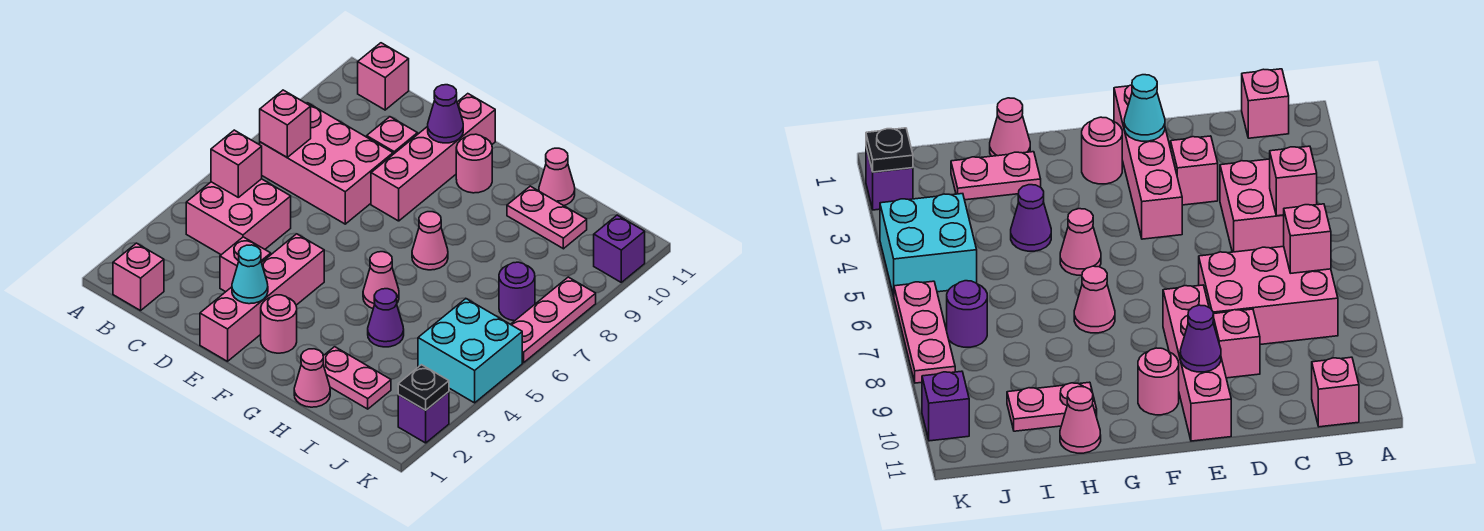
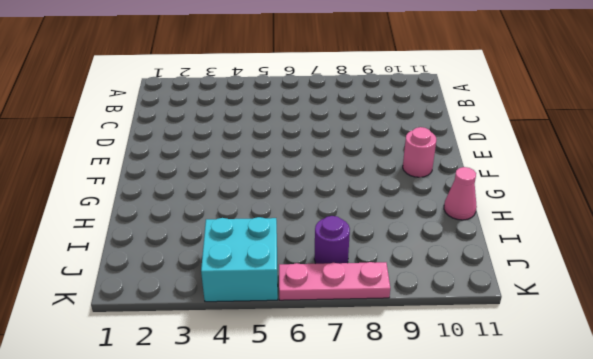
none -> pink brick B1 level 1
none -> pink brick B4:C5 level 1
none -> pink brick B7:D8 level 1

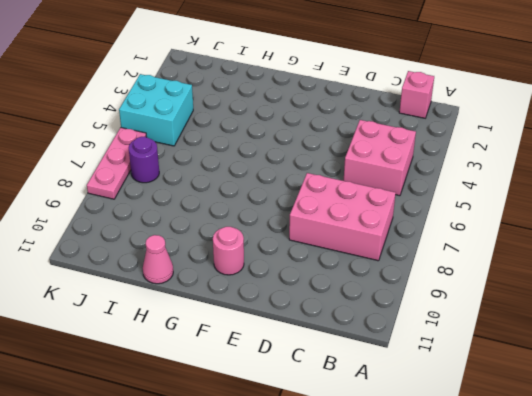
none -> pink brick B11 level 1
none -> pink brick D3 level 1
none -> pink brick D9 level 1

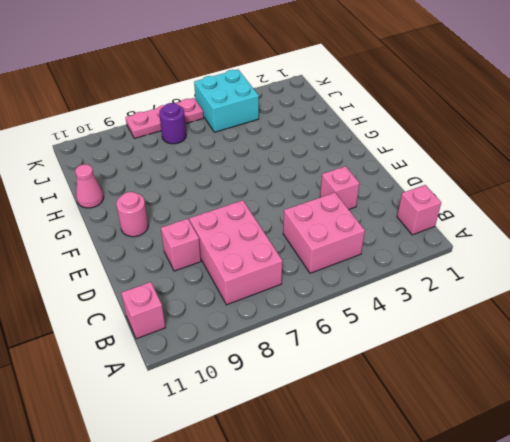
none -> pink brick E1:E4 level 1
none -> pink brick E8:E11 level 1
none -> pink round brick F2 level 1

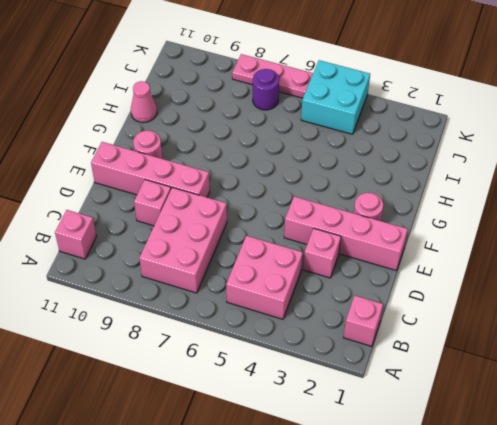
none -> pink cone G5 level 1
none -> pink cone G7 level 1
none -> pink cone H1 level 1

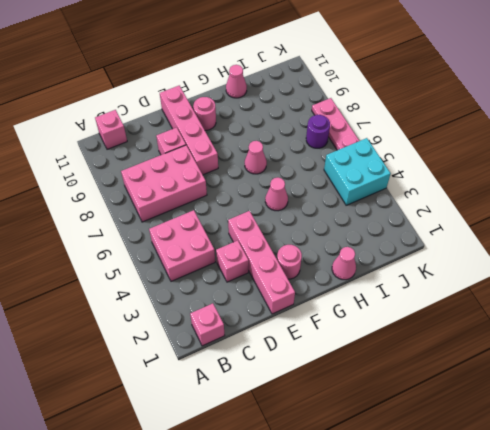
none -> pink plate H2:I2 level 1
none -> purple cone H4 level 1
none -> pink plate H10:I10 level 1

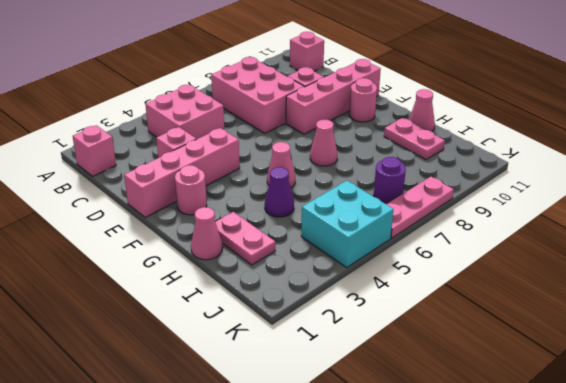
none -> purple brick K2 level 1
none -> purple brick K10 level 1
none -> pink brick B5 level 2

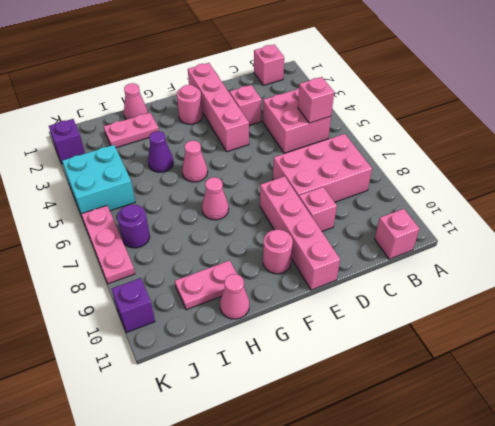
none -> pink brick B7 level 2
none -> cyan cone E2 level 2
none -> purple cone E10 level 2

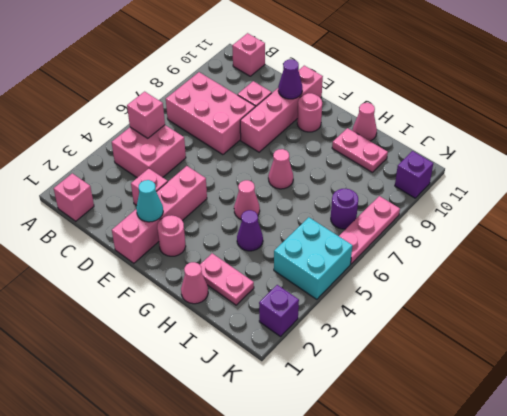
none -> pink brick B7 level 2
none -> black plate K2 level 2

